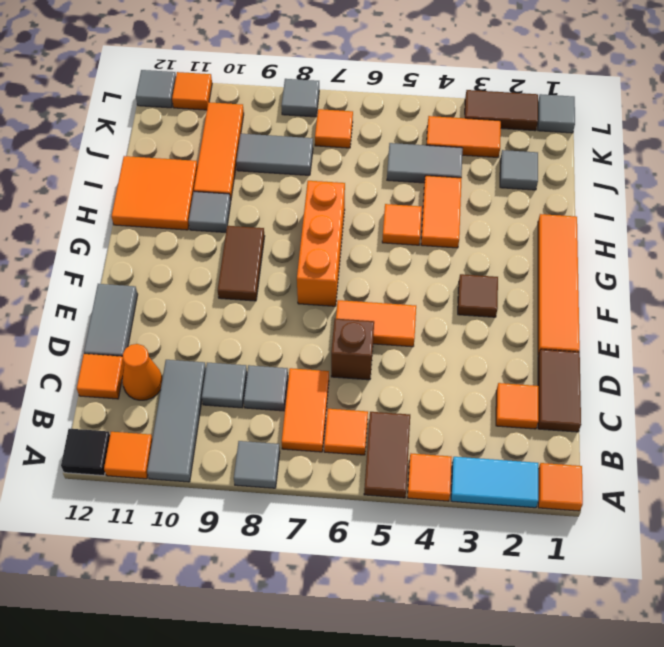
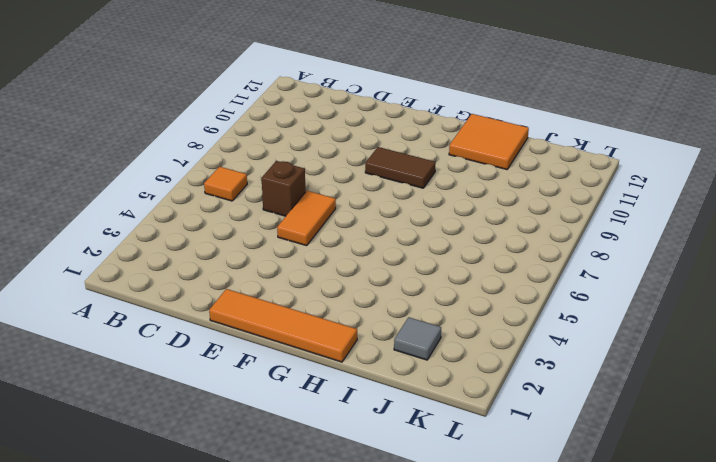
none -> orange tile A1 level 1
none -> cyan tile A2:A3 level 1
none -> orange tile A4 level 1
none -> brown tile A5:B5 level 1

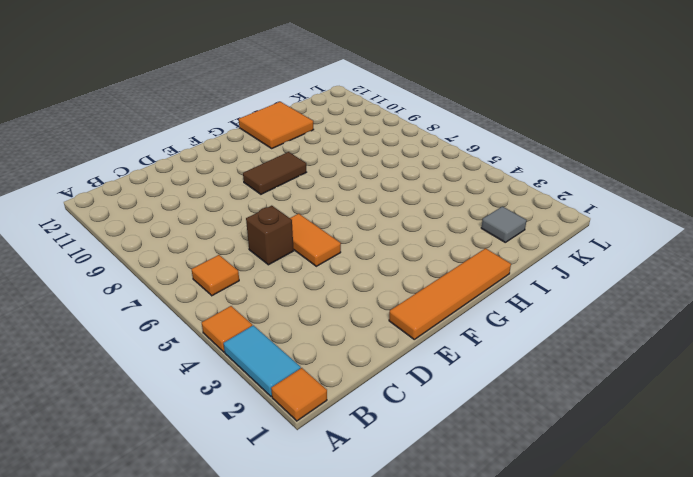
none -> brown tile A5:B5 level 1
none -> grey tile A8 level 1
none -> grey tile A10:C10 level 1
none -> orange tile A11 level 1

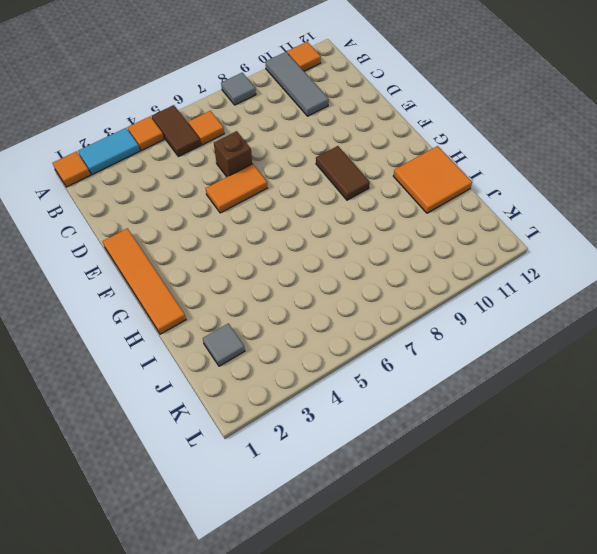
none -> black tile A12 level 1
none -> orange tile B7:C7 level 1
none -> brown tile C1:D1 level 1
none -> orange tile C2 level 1

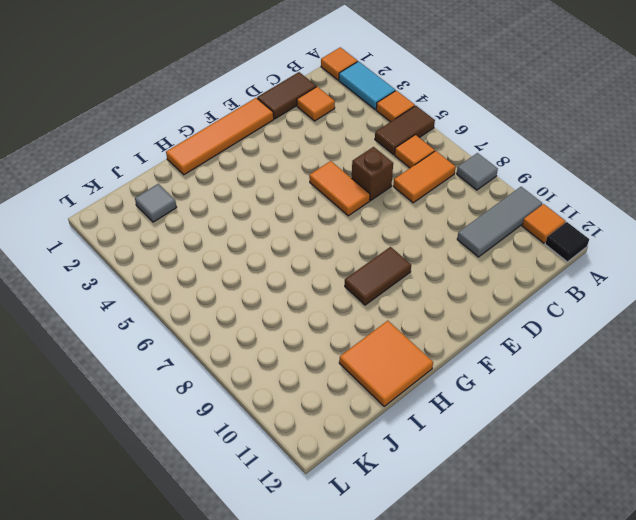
none -> grey tile C8 level 1
none -> grey tile C9 level 1
none -> orange cone C11 level 1
none -> orange tile C12 level 1

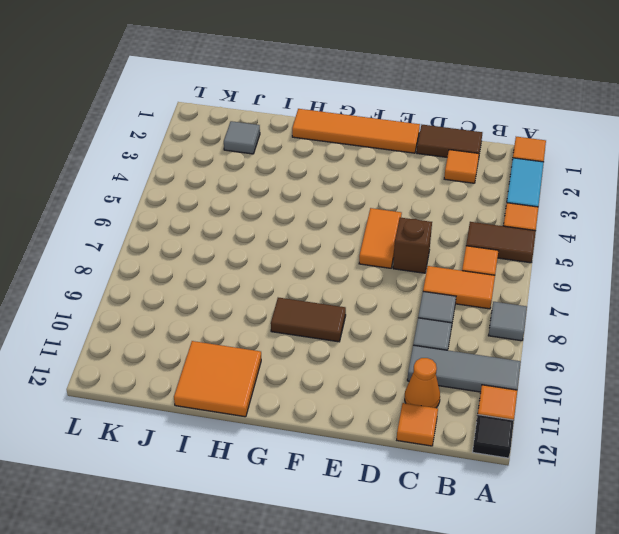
none -> grey tile D12:E12 level 1
none -> brown tile F3 level 1
none -> orange brick F7:H7 level 1
none -> orange tile H4:I4 level 1

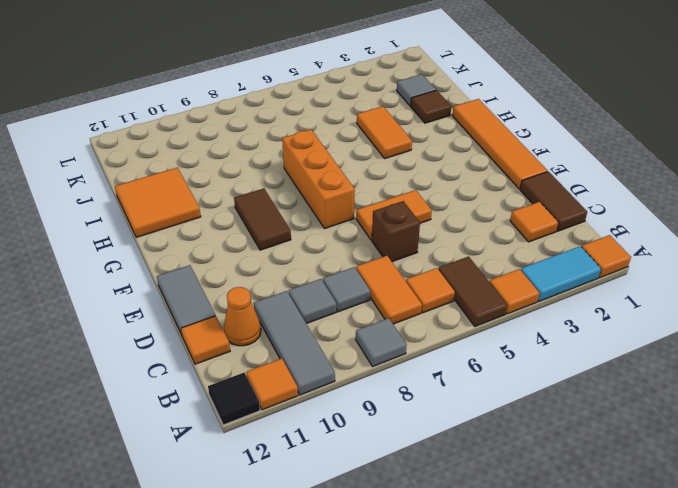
brown tile I2 level 1 -> brown tile F3 level 1
none -> orange tile H5 level 1
none -> grey tile H10 level 1
none -> orange tile I10:K10 level 1
none -> grey tile J4:J5 level 1

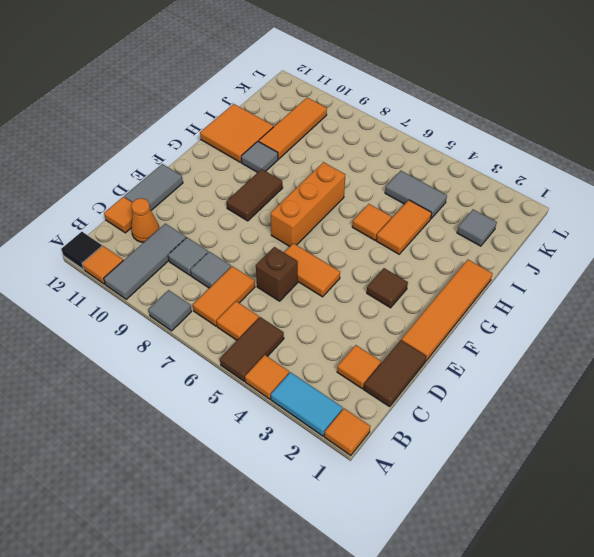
none -> grey tile J8:J9 level 1
none -> orange tile K3:K4 level 1
none -> orange tile K7 level 1
none -> grey tile L1 level 1

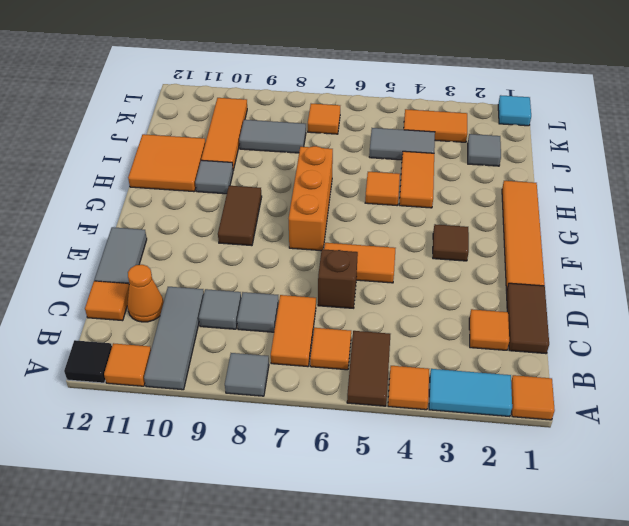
cyan tile L1 level 1 -> grey tile L1 level 1
none -> brown tile L2:L3 level 1
none -> grey tile L8 level 1
none -> orange tile L11 level 1
none -> grey tile L12 level 1

